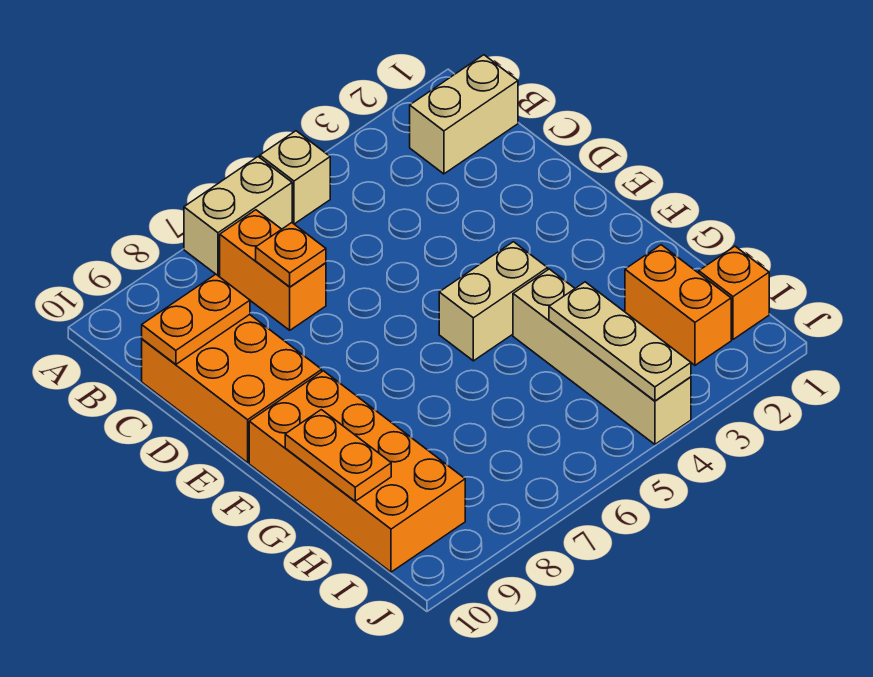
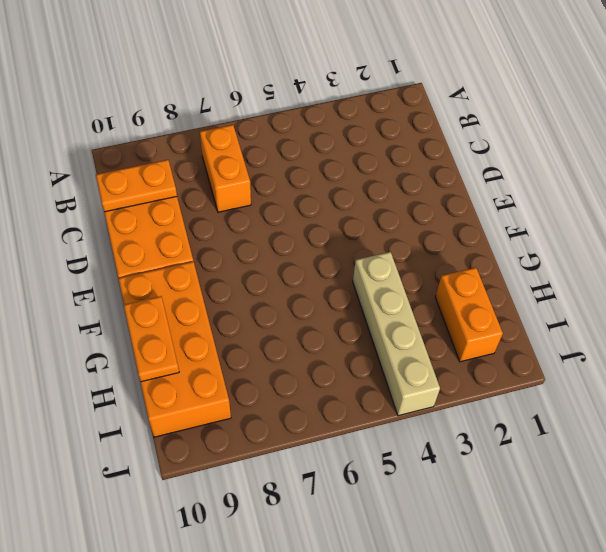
none -> tan brick A5 level 1
none -> tan brick A6:A7 level 1
none -> tan brick B1:B2 level 1

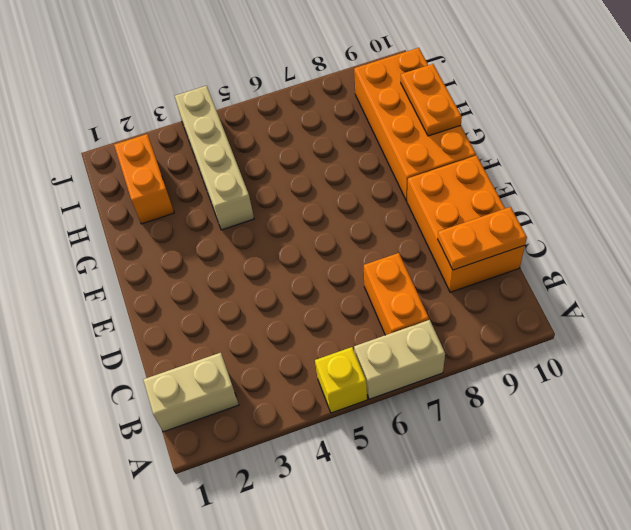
yellow brick A5 level 1 -> tan brick A5 level 1
none -> tan brick F4:F5 level 1
none -> orange brick I1 level 1
none -> orange plate C7 level 2

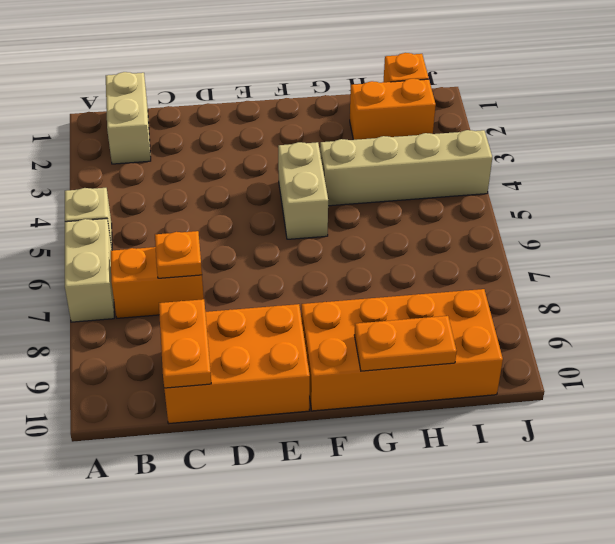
none -> tan plate H4:J4 level 2

